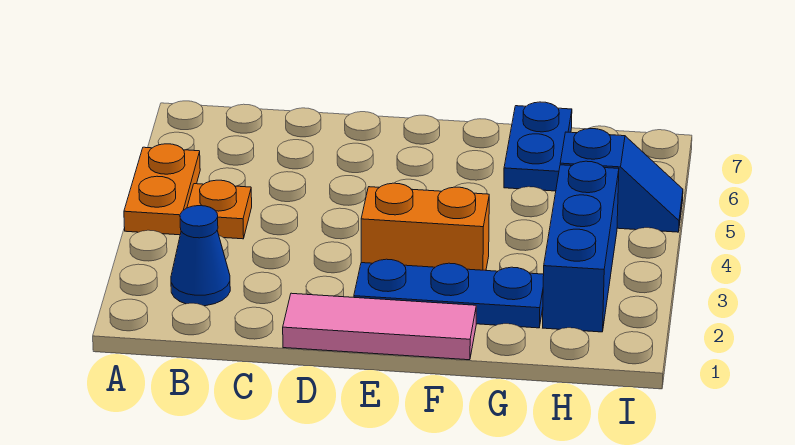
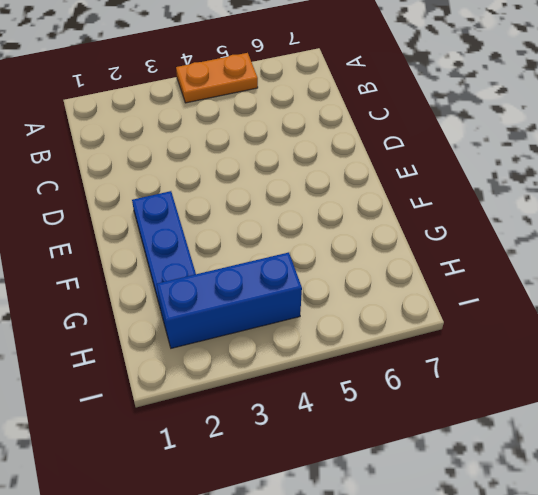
none -> blue cone B2 level 1
none -> orange plate B4 level 1

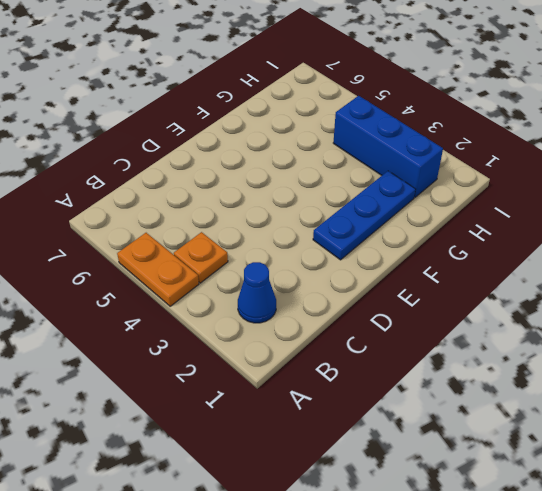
none -> pink tile D1:F1 level 1
none -> orange brick E3:F3 level 1

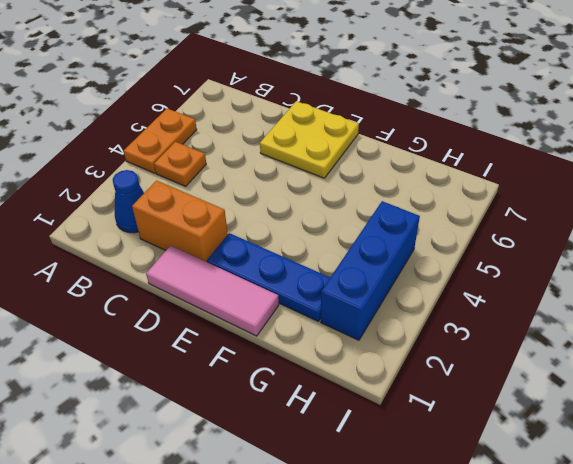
orange brick C2:D2 level 1 -> orange brick E3:F3 level 1
yellow plate D6:E7 level 1 -> none
none -> blue plate G6:G7 level 1
none -> blue slope H5:I5 level 1 top H

